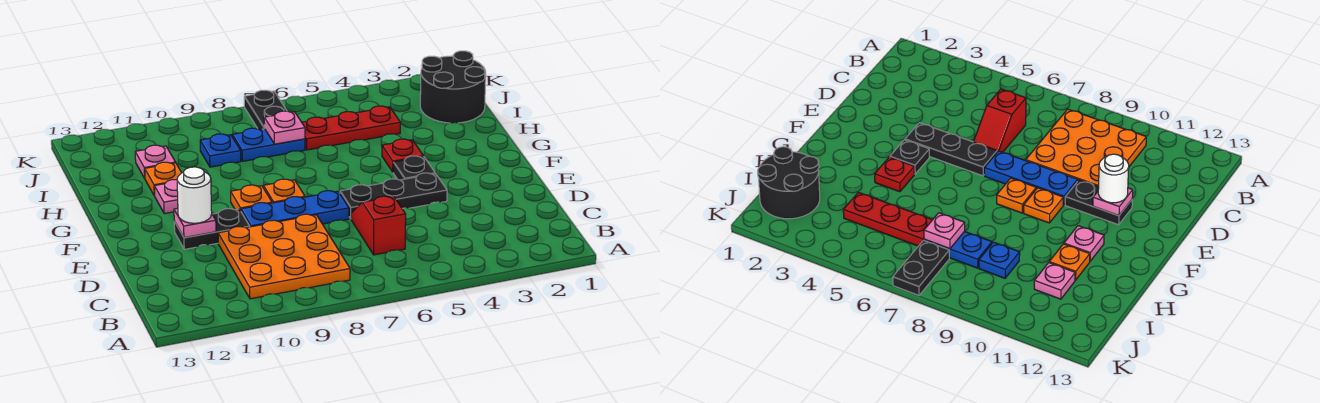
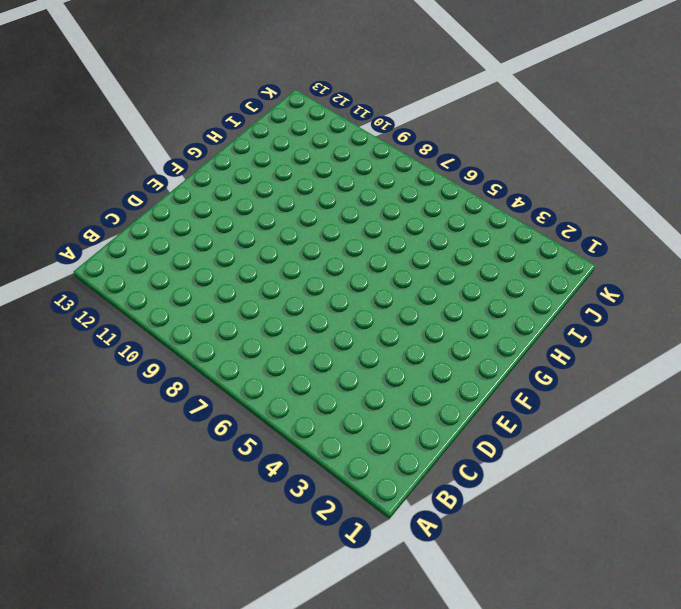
none -> orange plate B8:D10 level 1
none -> red slope C6:D6 level 1 top C
none -> black plate E4:E6 level 1

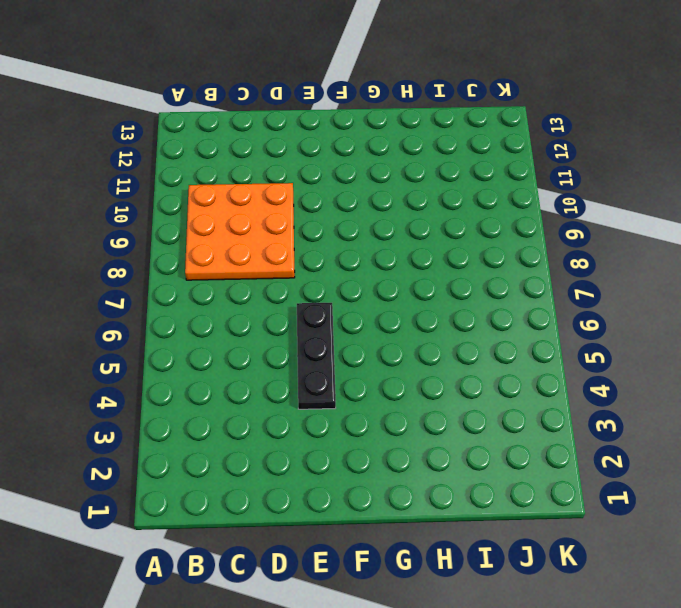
none -> red slope C6:D6 level 1 top C
none -> blue plate E7:E9 level 1
none -> black plate E10:E11 level 1

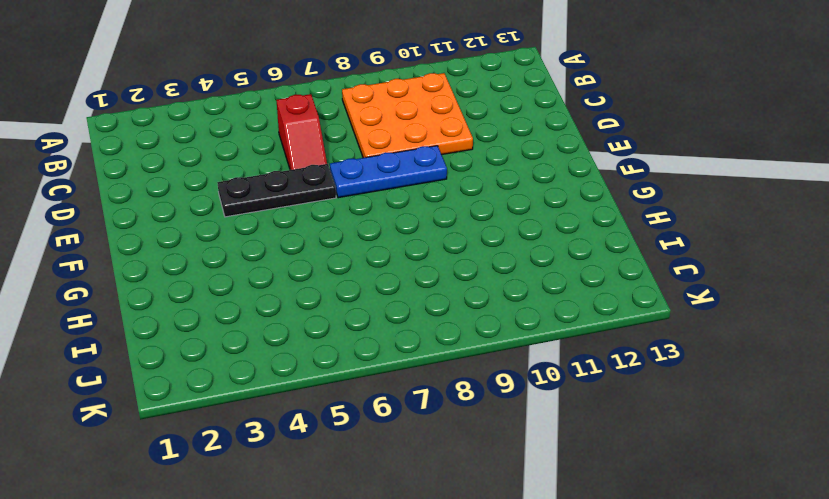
none -> black plate E10:E11 level 1
none -> black plate F4 level 1
none -> orange plate F8 level 1

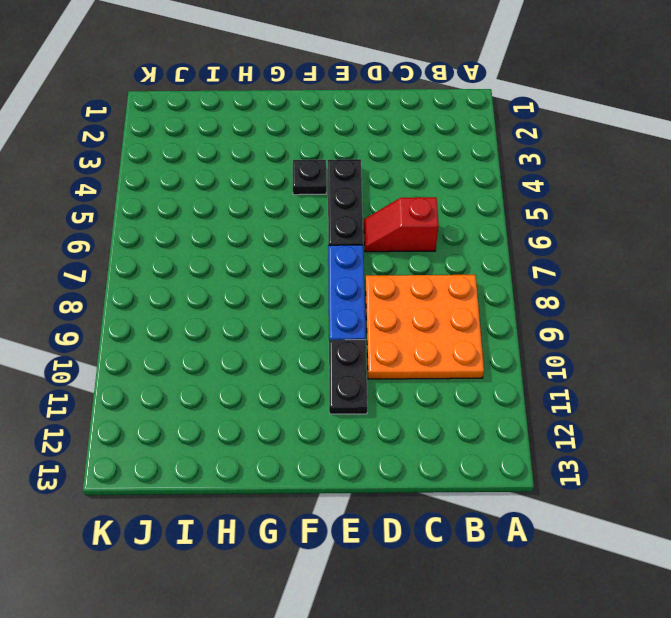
none -> orange plate F8 level 1
none -> orange plate F9 level 1
none -> red plate G4 level 1

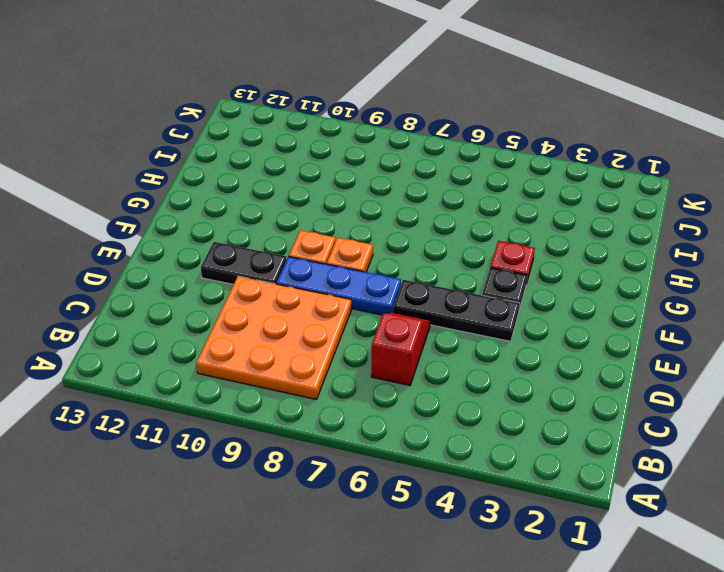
none -> pink plate G11 level 1
none -> orange plate H11 level 1
none -> black round brick I1:J2 level 1

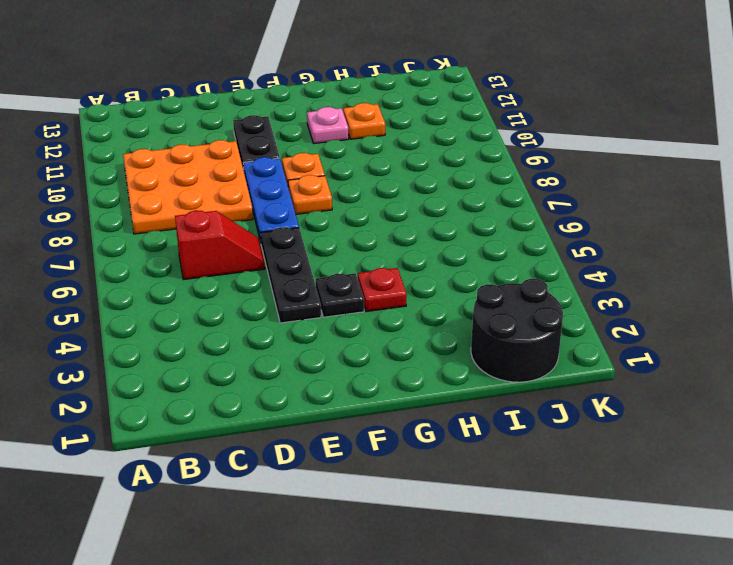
none -> red plate I4:I6 level 1
none -> blue plate I7:I8 level 1
none -> blue plate I9 level 1

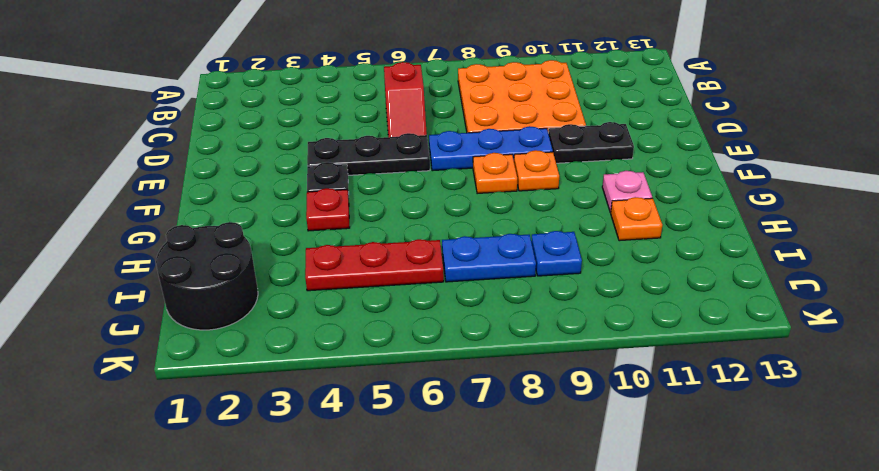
none -> pink plate I11 level 1
none -> black plate J7:K7 level 1
none -> pink plate E11 level 2

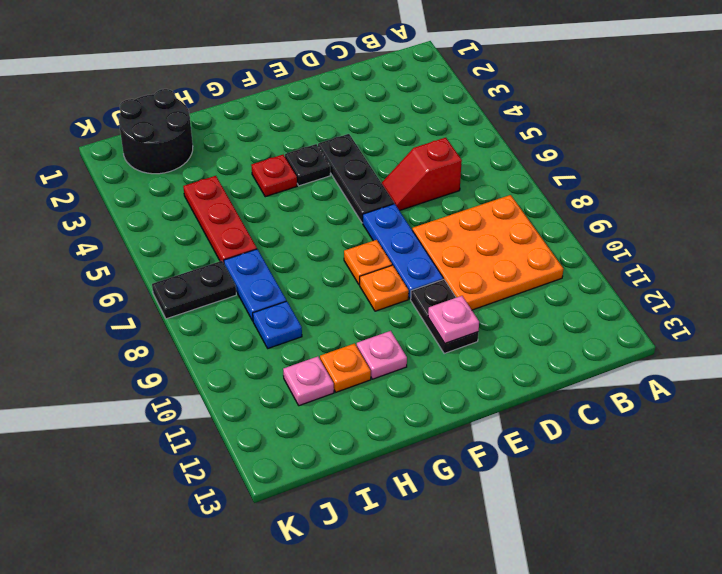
none -> pink plate I7 level 2
none -> white round brick E11 level 3

